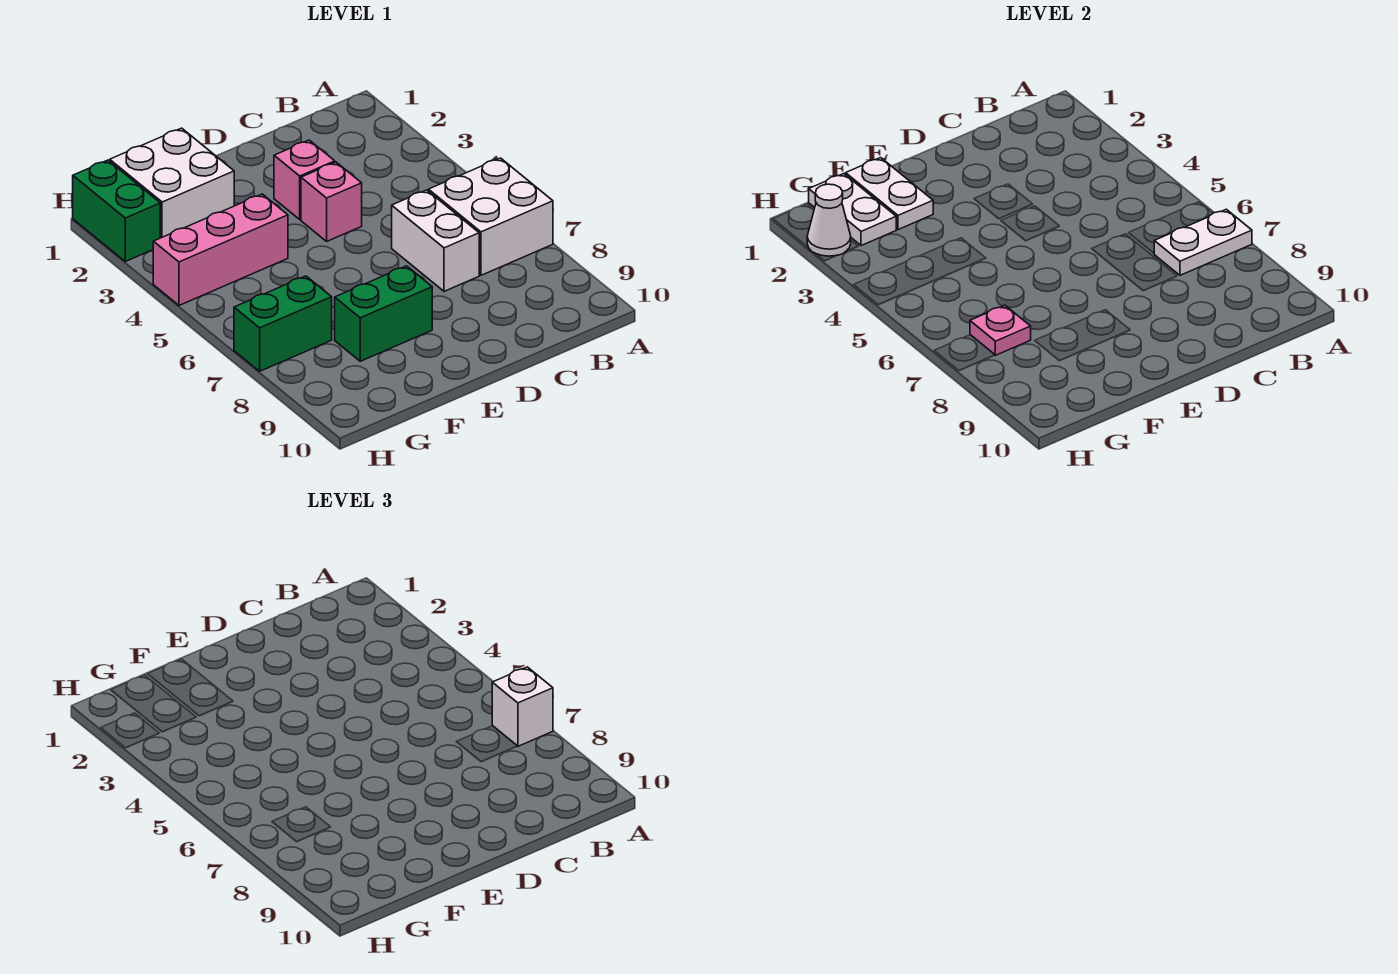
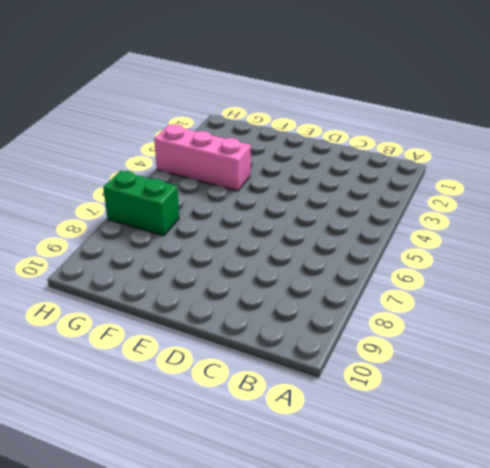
none -> white brick A6:B7 level 1
none -> white brick C6:C7 level 1
none -> pink brick D3 level 1

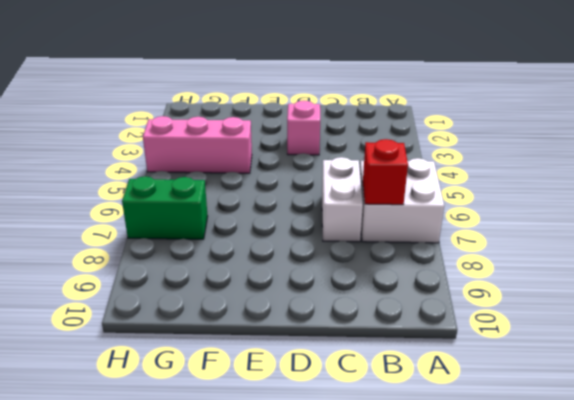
red brick B7 level 2 -> white plate A7:B7 level 2
none -> pink brick D4 level 1
none -> green brick E8:F8 level 1
none -> white brick F1:G2 level 1

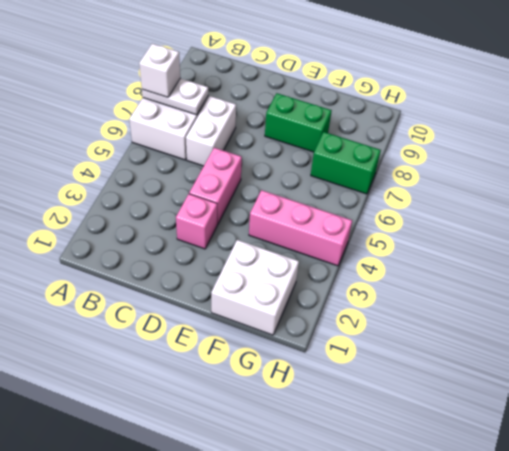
pink brick D4:D5 level 1 -> pink brick D4 level 1
none -> green brick H1:H2 level 1
none -> white plate F1:F2 level 2
none -> white plate G1:G2 level 2

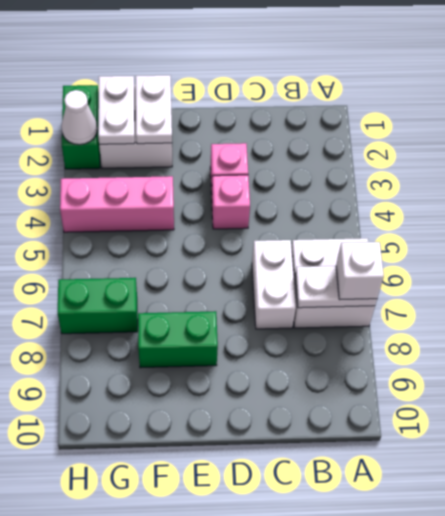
none -> pink plate G7 level 2

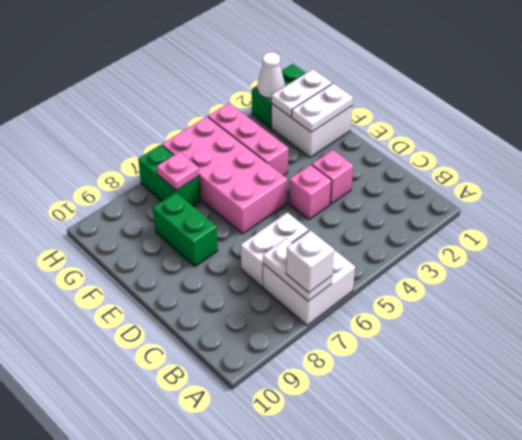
pink brick E5:H6 level 1 -> none

